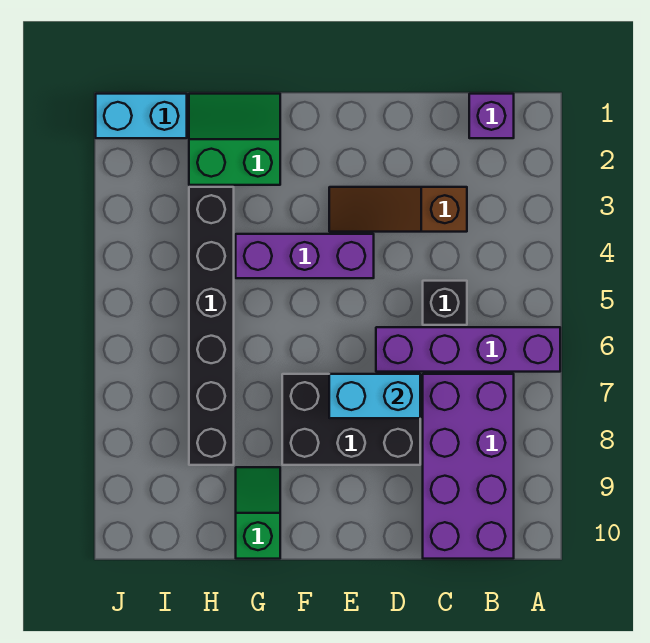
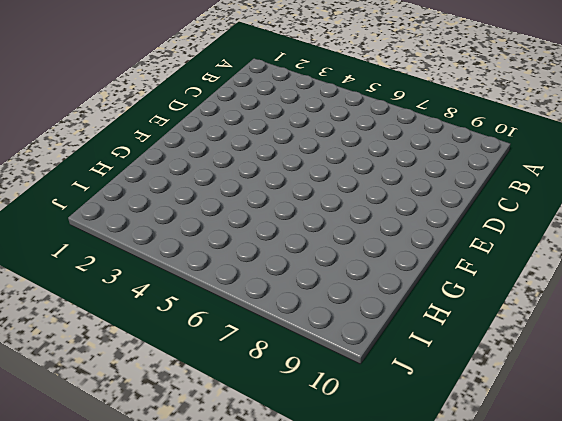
none -> purple brick A6:D6 level 1
none -> purple brick B1 level 1
none -> purple brick B7:C10 level 1

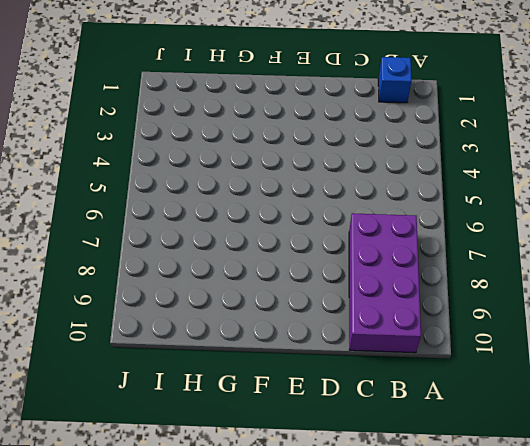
blue brick B1 level 1 -> purple brick B1 level 1
none -> purple brick A6:D6 level 1
none -> brown slope C3:E3 level 1 top C
none -> black brick C5 level 1

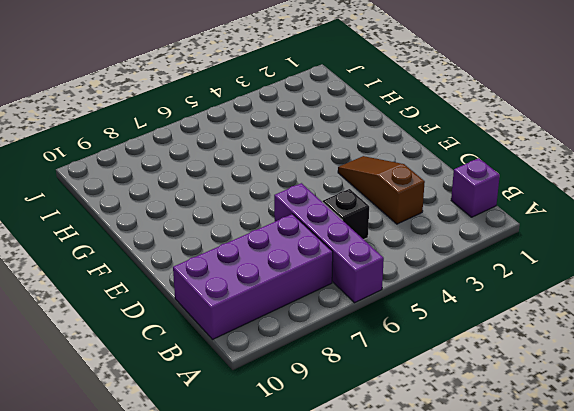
none -> black brick D7:F8 level 1
none -> purple brick E4:G4 level 1
none -> green slope G1:H2 level 1 top 2

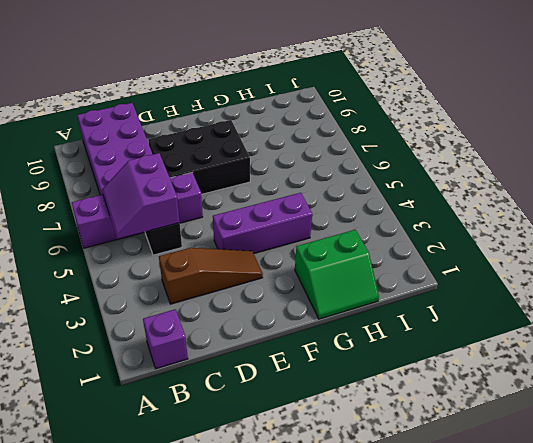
purple slope B5:C6 level 2 top C -> none
none -> green slope G9:G10 level 1 top 10
none -> black brick H3:H8 level 1
none -> cyan brick I1:J1 level 1

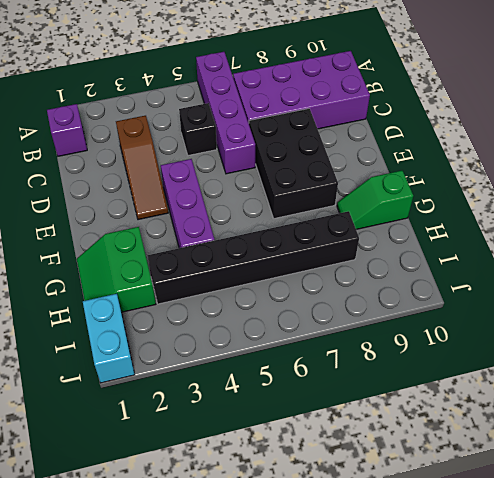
none -> cyan brick D7:E7 level 2

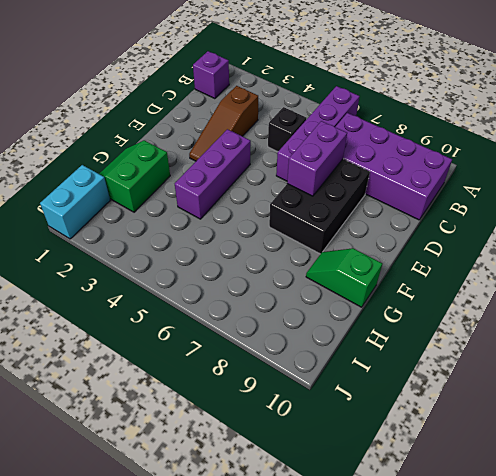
purple brick D7:E7 level 2 -> cyan brick D7:E7 level 2
none -> black brick H3:H8 level 1

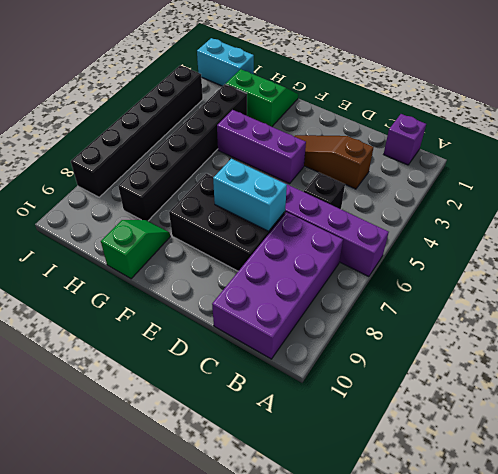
black brick J3:J8 level 1 -> none

